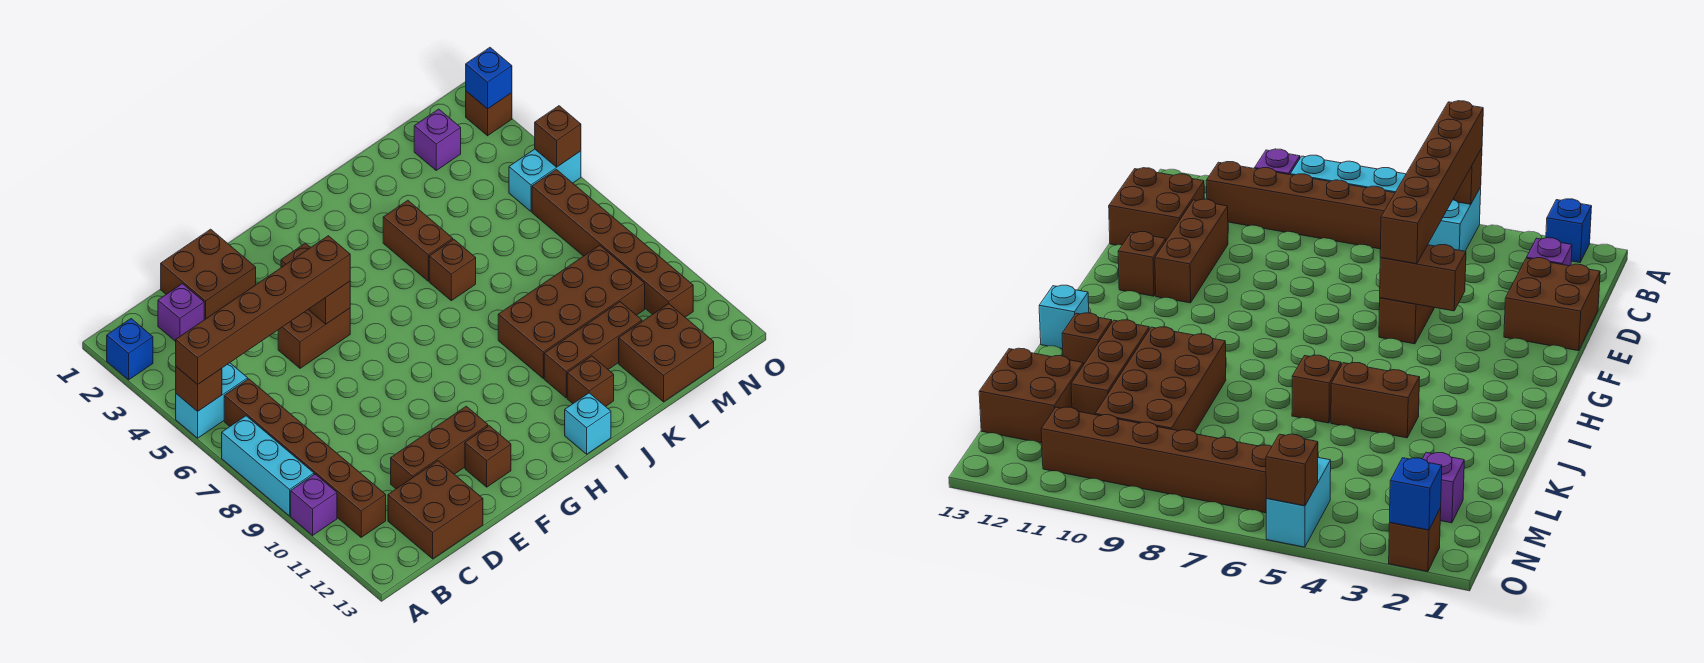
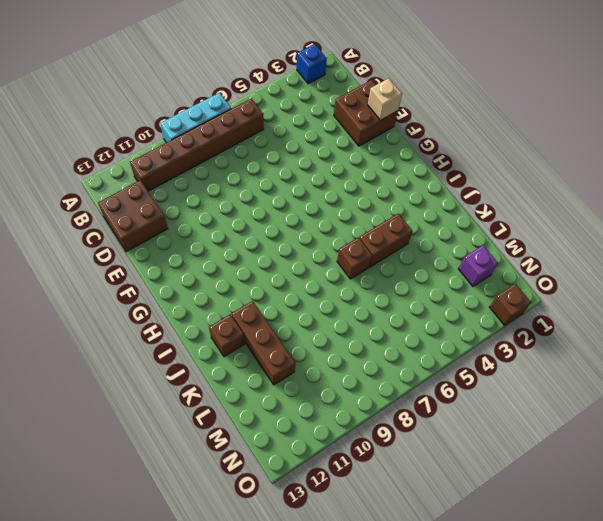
tan brick E1 level 2 -> none
none -> cyan brick A5:B5 level 1
none -> purple brick A10 level 1
none -> purple brick C2 level 1

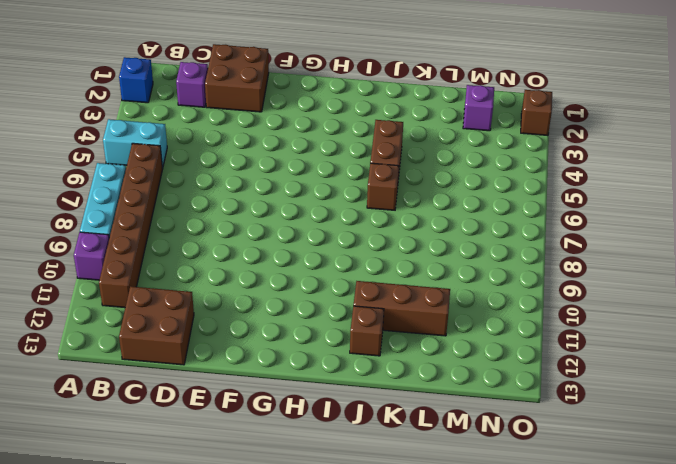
none -> brown brick D11:F11 level 1
none -> brown brick E5:F5 level 1
none -> brown brick F12 level 1

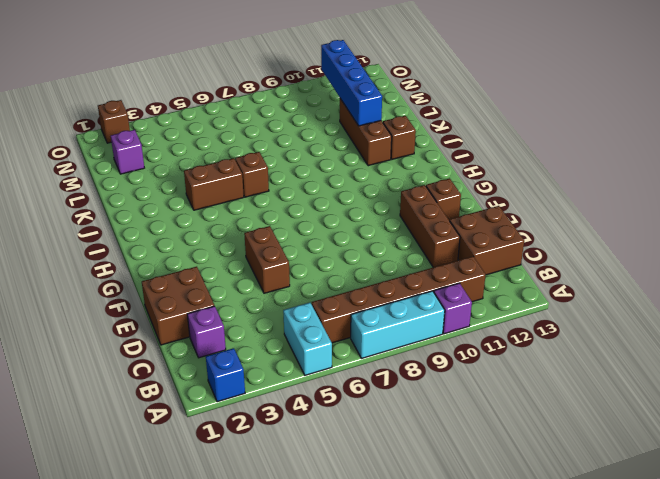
blue brick K11:N11 level 2 -> none
none -> cyan brick I13 level 1
none -> brown brick J9:M10 level 1
none -> brown brick L12:M13 level 1

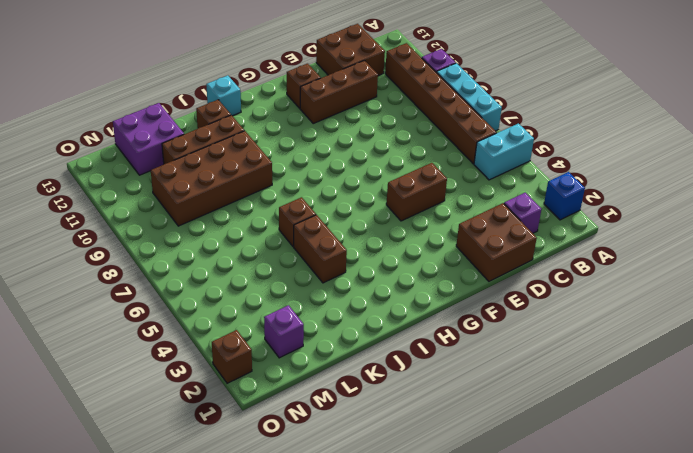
purple brick L12:M13 level 1 -> brown brick L12:M13 level 1
none -> cyan brick N5:O5 level 1
none -> brown brick N6:N11 level 1
none -> brown brick A5 level 2

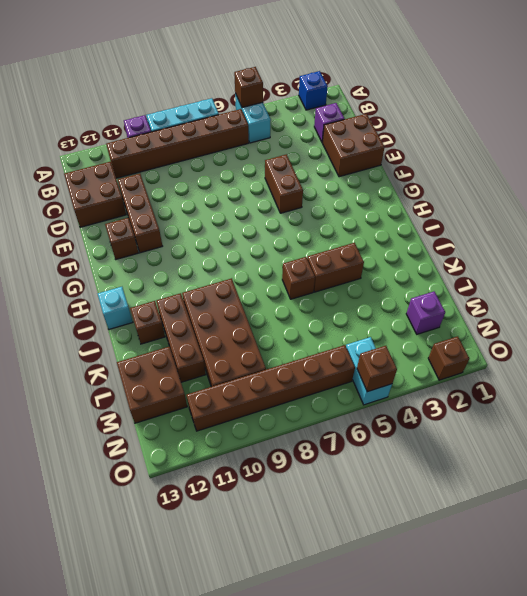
none -> brown brick F4:F5 level 2
none -> blue brick O2 level 2
none -> brown brick A5:F5 level 3

